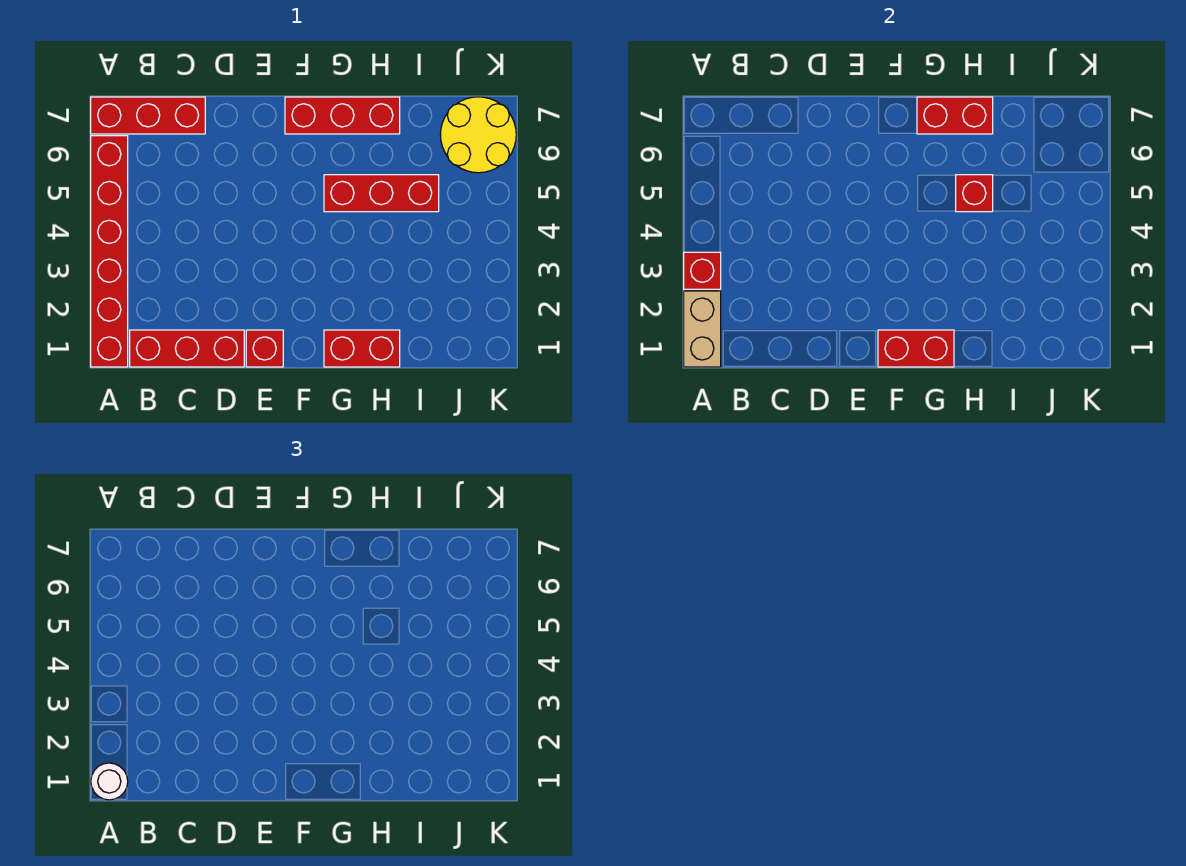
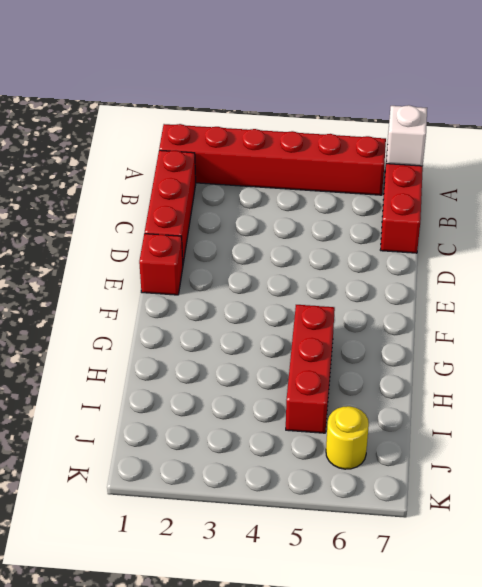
white brick A7 level 2 -> none
yellow round brick J6 level 1 -> yellow round brick J6:K7 level 1
none -> red brick F7:H7 level 1
none -> red brick G1:H1 level 1
none -> tan brick A1:A2 level 2

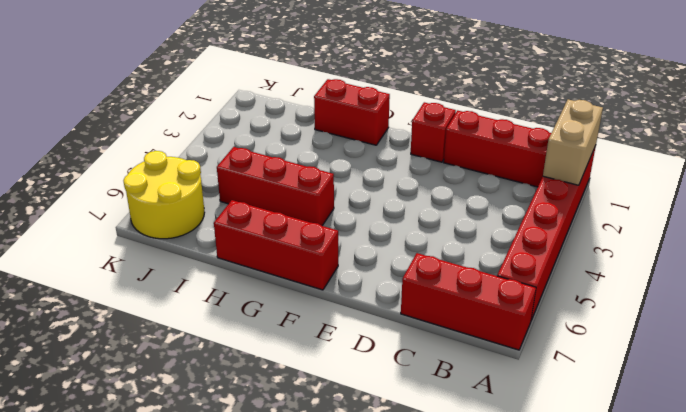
none -> red brick A3 level 2
none -> red brick F1:G1 level 2
none -> red brick G7:H7 level 2

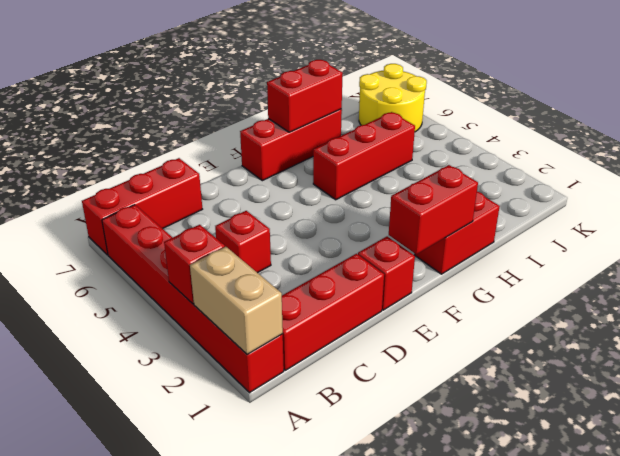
red brick C4 level 1 -> red brick H5 level 2
none -> white round brick A1 level 3

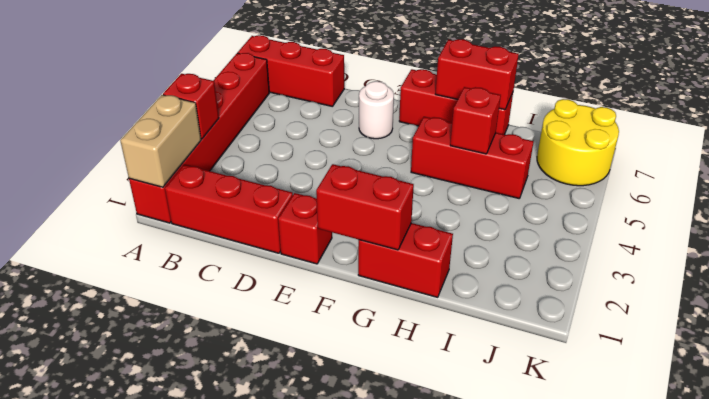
white round brick E6 level 1 -> white round brick A1 level 3

